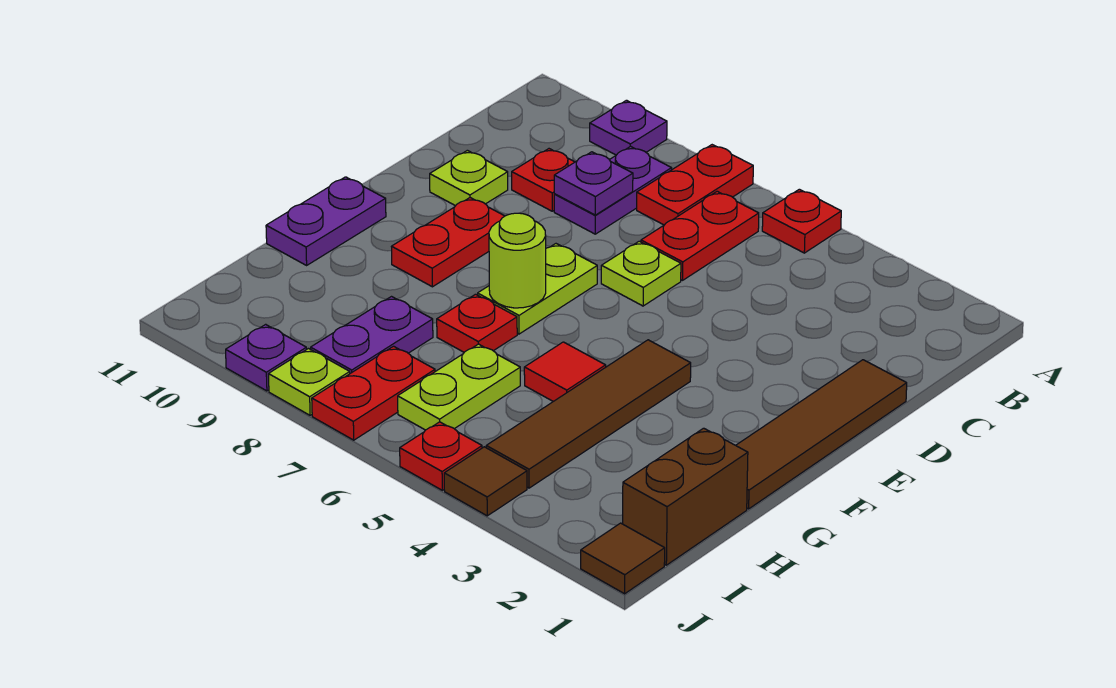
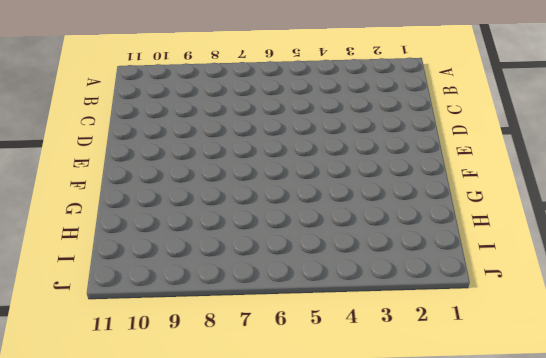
none -> red plate A5 level 1
none -> red plate A7:B7 level 1
none -> purple plate A9 level 1

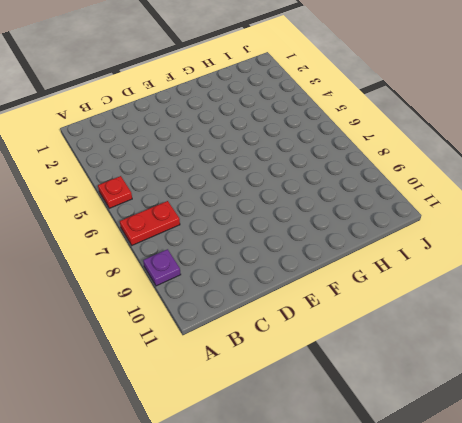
none -> red plate B6:C6 level 1
none -> purple plate B8:C8 level 1
none -> red plate C9 level 1

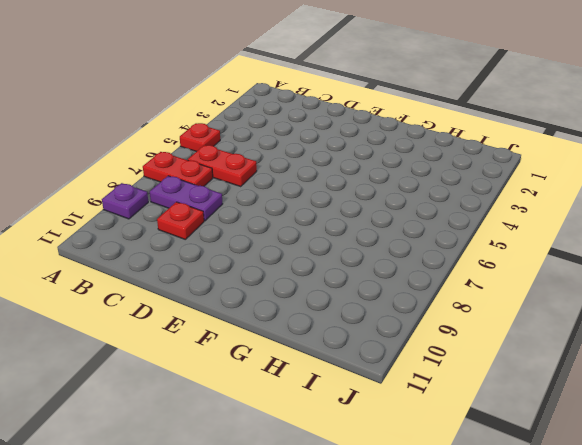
none -> brown tile D1:G1 level 1
none -> lime plate D6 level 1
none -> lime plate D10 level 1

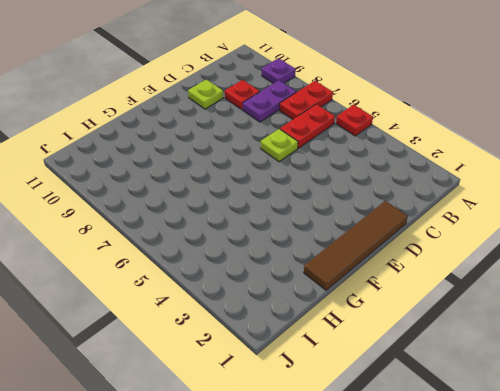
none -> lime plate E7:F7 level 1
none -> red plate E9:F9 level 1
none -> brown tile F4:I4 level 1

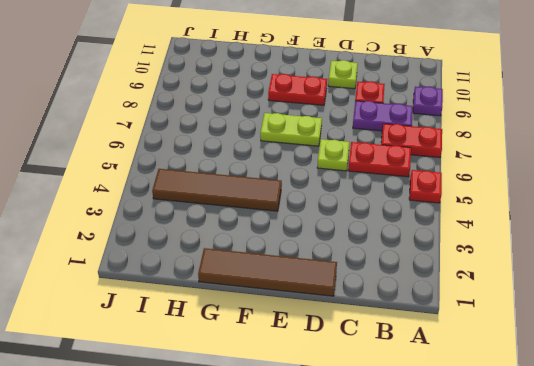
none -> purple plate F11:G11 level 1
none -> red tile G5 level 1
none -> red plate G7 level 1

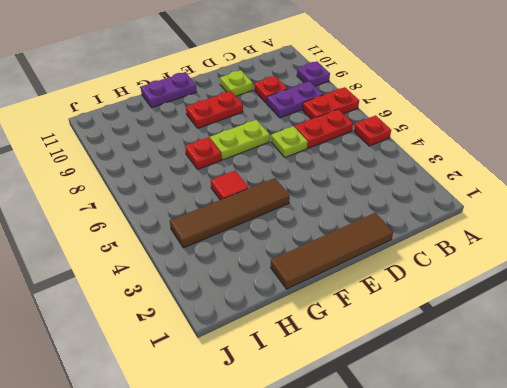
none -> brown brick H1:I1 level 1
none -> lime plate H6:I6 level 1
none -> purple plate H8:I8 level 1

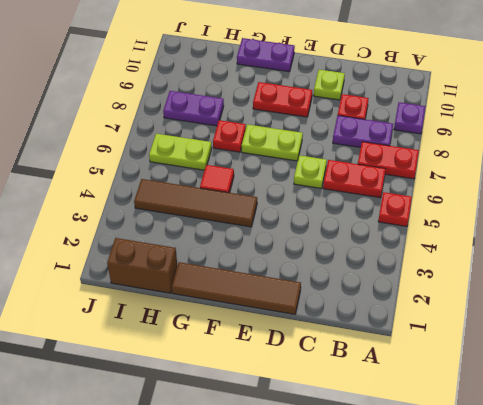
none -> red plate I7:J7 level 1
none -> brown tile J1 level 1
none -> brown tile J4 level 1

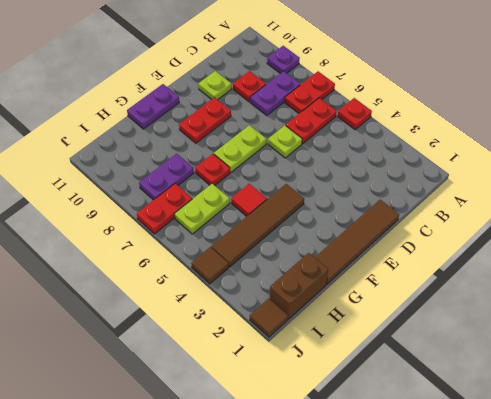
none -> red plate J5 level 1
none -> lime plate J8 level 1
none -> purple plate J9 level 1

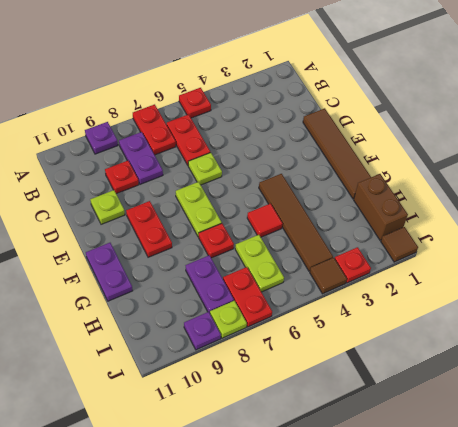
red plate J3 level 1 -> red plate J5 level 1
none -> purple plate C8 level 2
none -> lime round brick F7 level 2

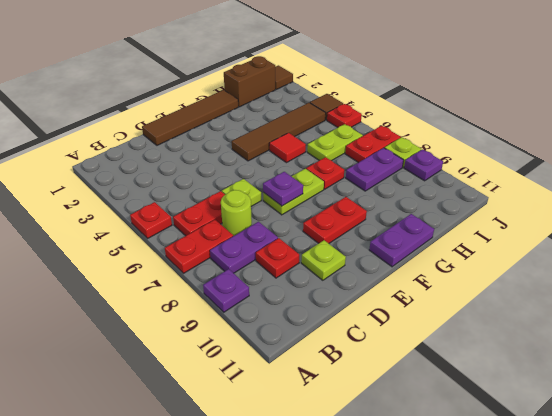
lime round brick C7 level 1 -> lime round brick F7 level 2
purple plate E7 level 2 -> purple plate C8 level 2

